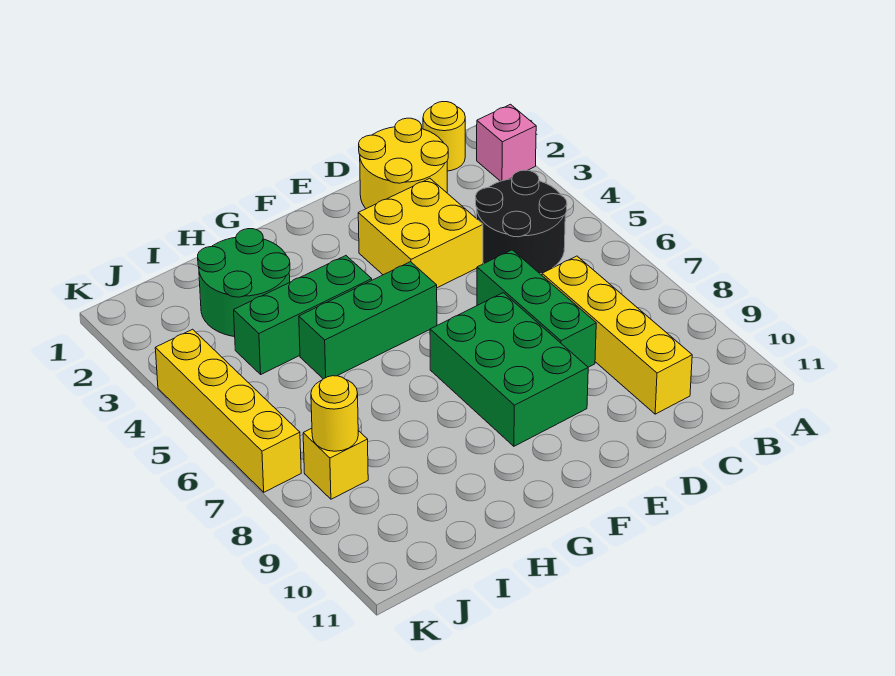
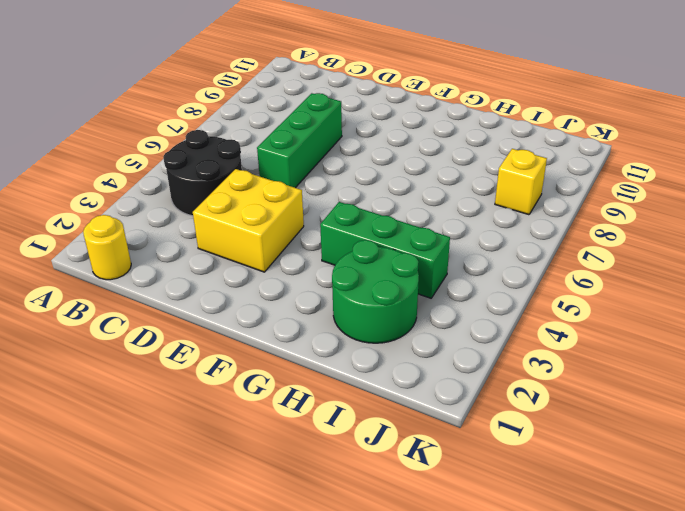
none -> pink brick A2 level 1
none -> yellow round brick C1:D2 level 1
none -> yellow brick C7:C10 level 1

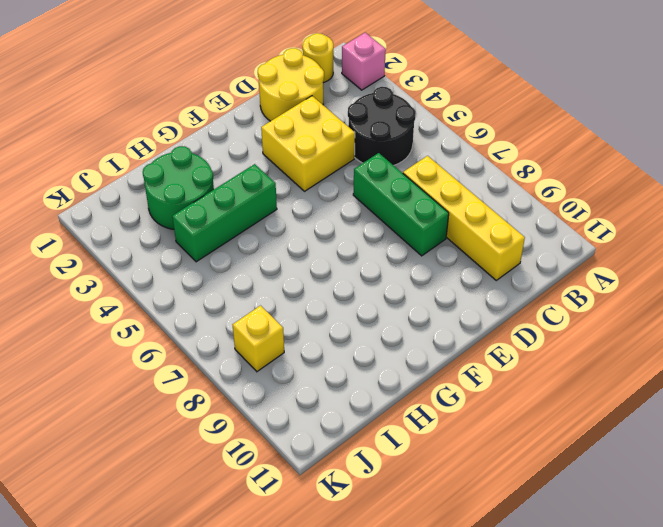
none -> green brick E7:F9 level 1
none -> green brick F5:H5 level 1
none -> yellow brick K4:K7 level 1

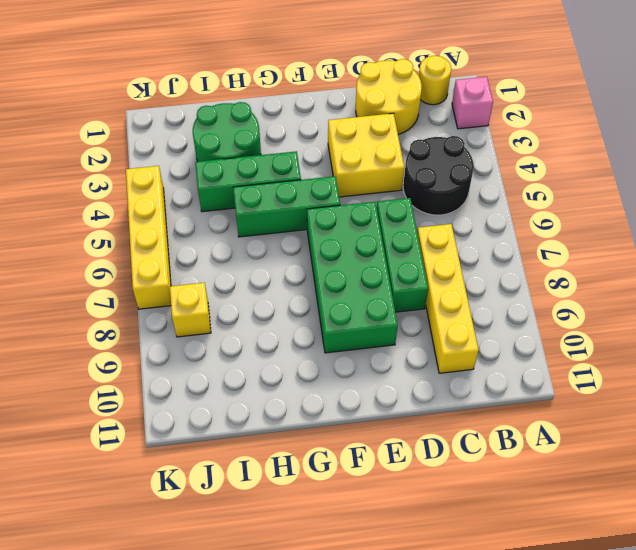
green brick E6:F9 level 1 -> green brick E7:F9 level 1
none -> yellow round brick J8 level 2

